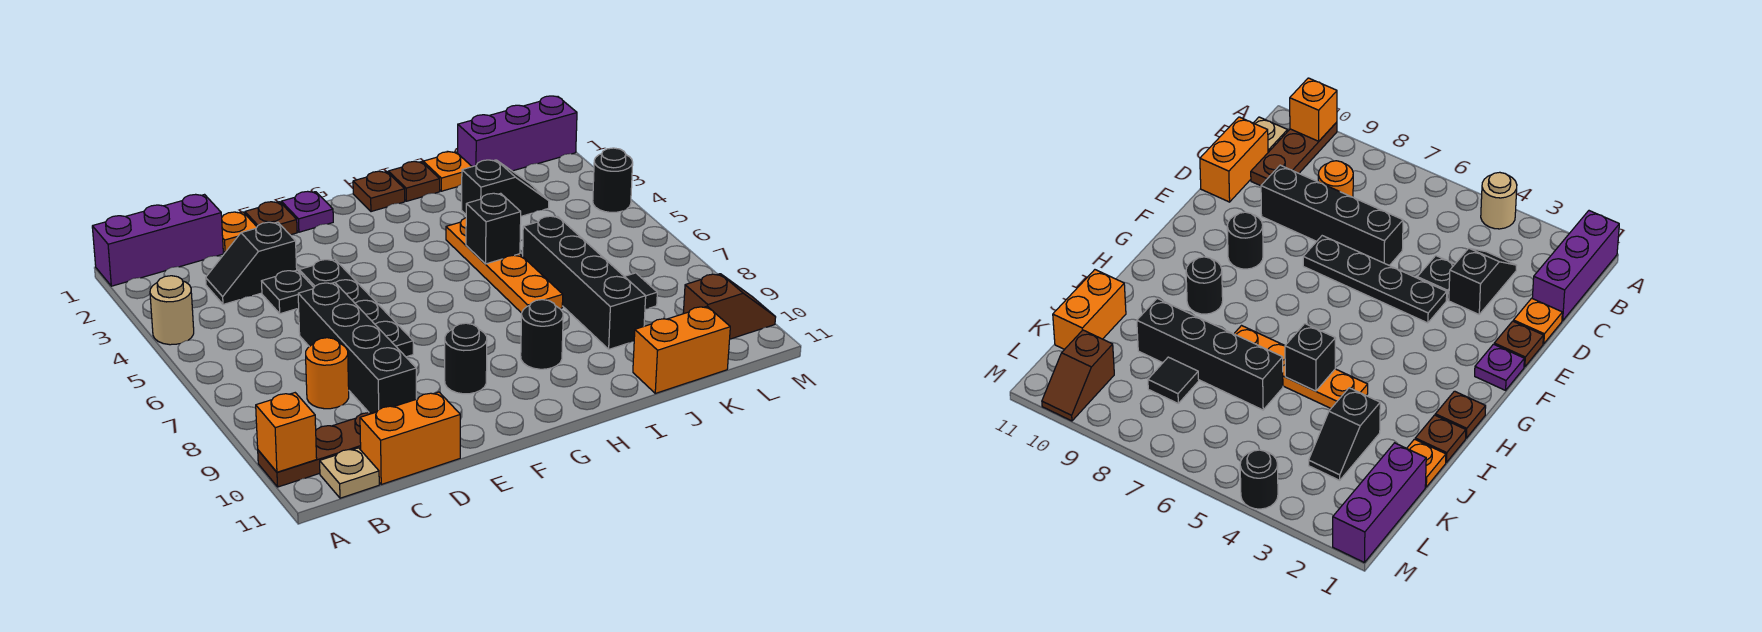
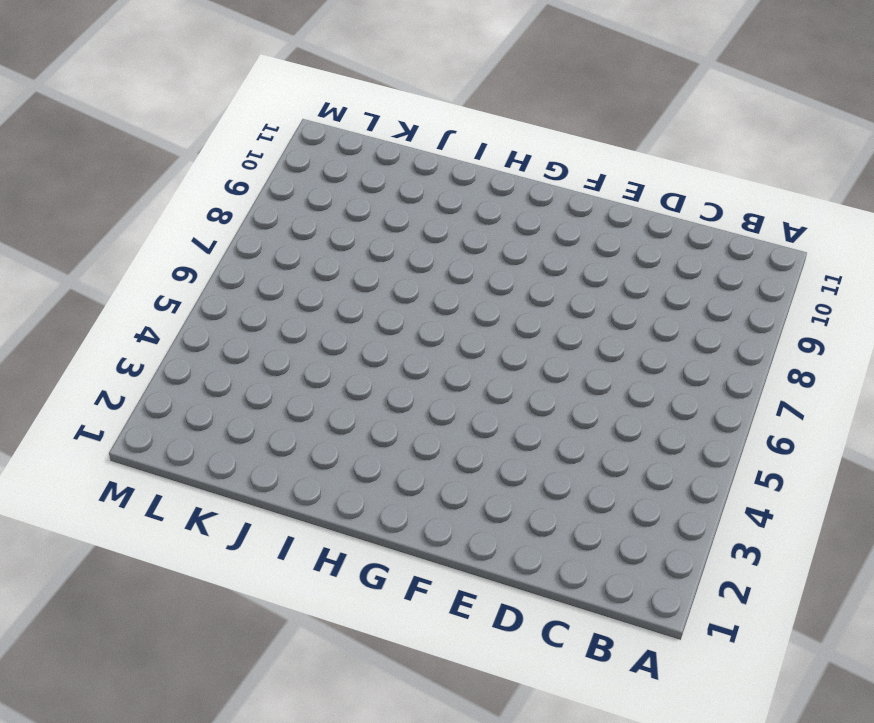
none -> purple brick A1:C1 level 1
none -> tan round brick A4 level 1
none -> brown plate A10:C10 level 1

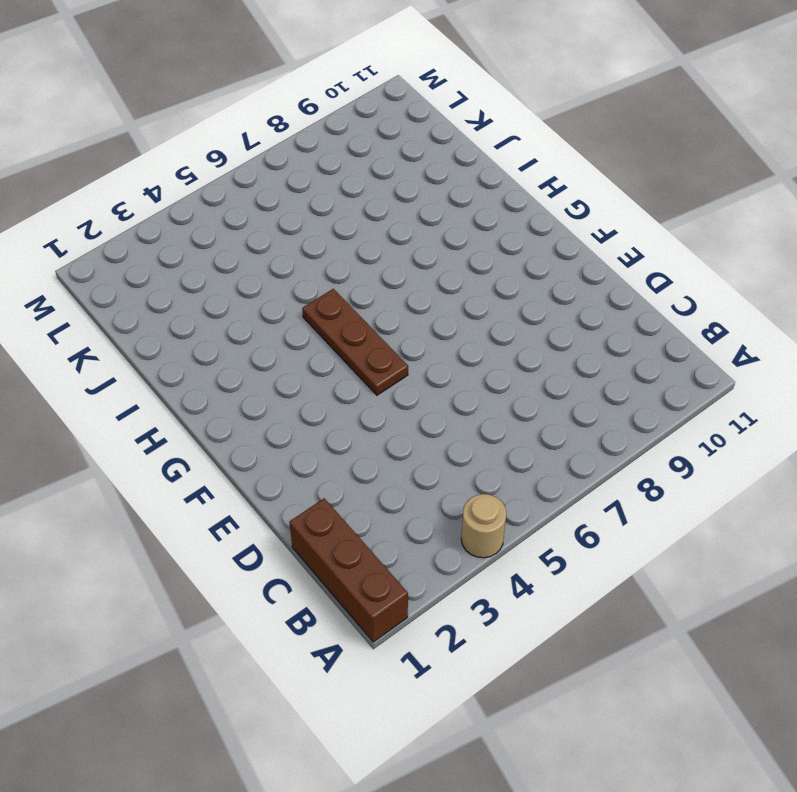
brown brick A1:C1 level 1 -> purple brick A1:C1 level 1
brown plate F5:H5 level 1 -> brown plate A10:C10 level 1
none -> tan plate B11 level 1
none -> black slope C3:D3 level 1 top D
none -> orange round brick C8 level 1

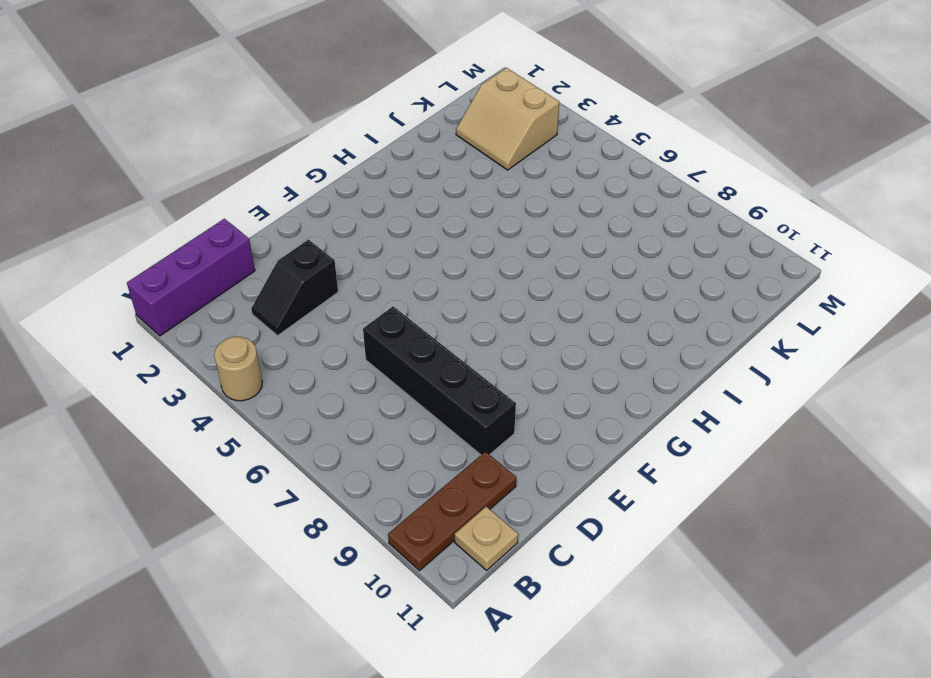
tan slope K2:L3 level 1 top L -> black slope J3:K3 level 1 top J
none -> orange round brick C8 level 1
none -> orange brick C11:D11 level 1
none -> orange plate D1 level 1

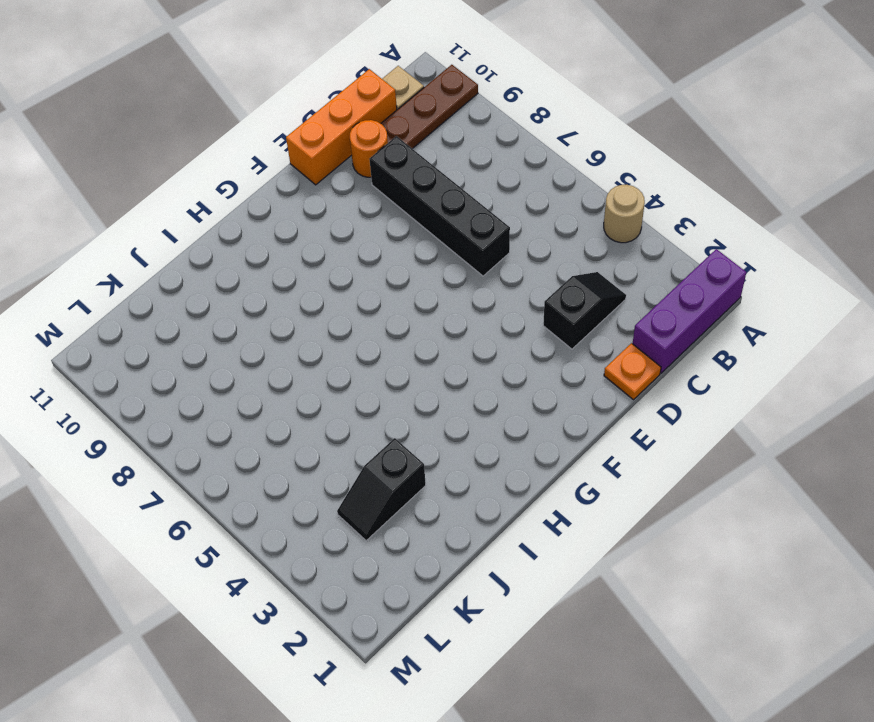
orange brick C11:E11 level 1 -> orange brick C11:D11 level 1
orange round brick D10 level 1 -> orange round brick C8 level 1
none -> black plate D4 level 1
none -> brown plate E1 level 1
none -> black plate E4:E7 level 1

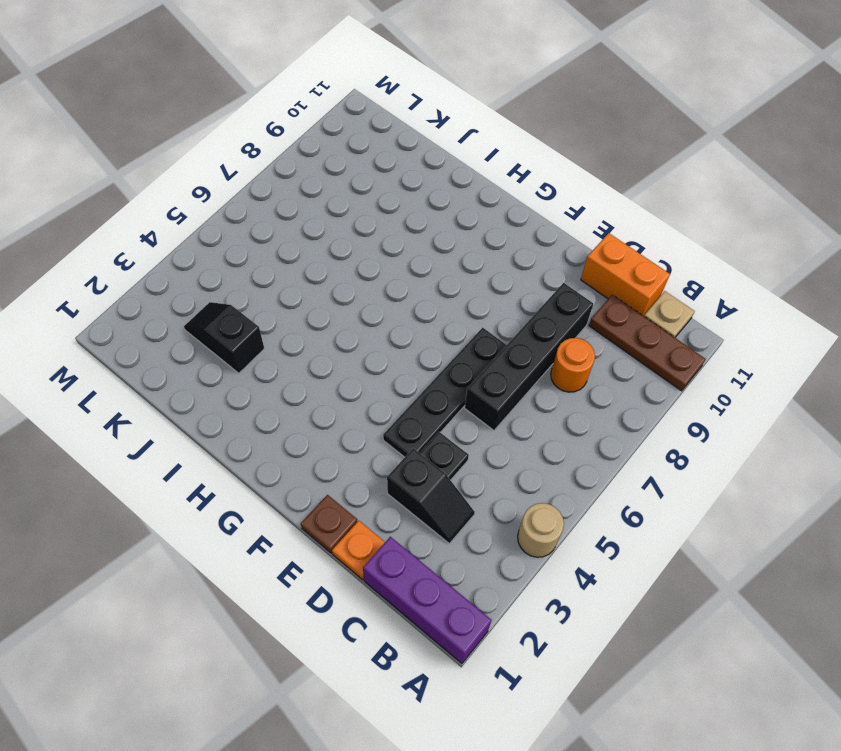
none -> purple plate F1 level 1
none -> black round brick F9 level 1
none -> brown plate H1 level 1

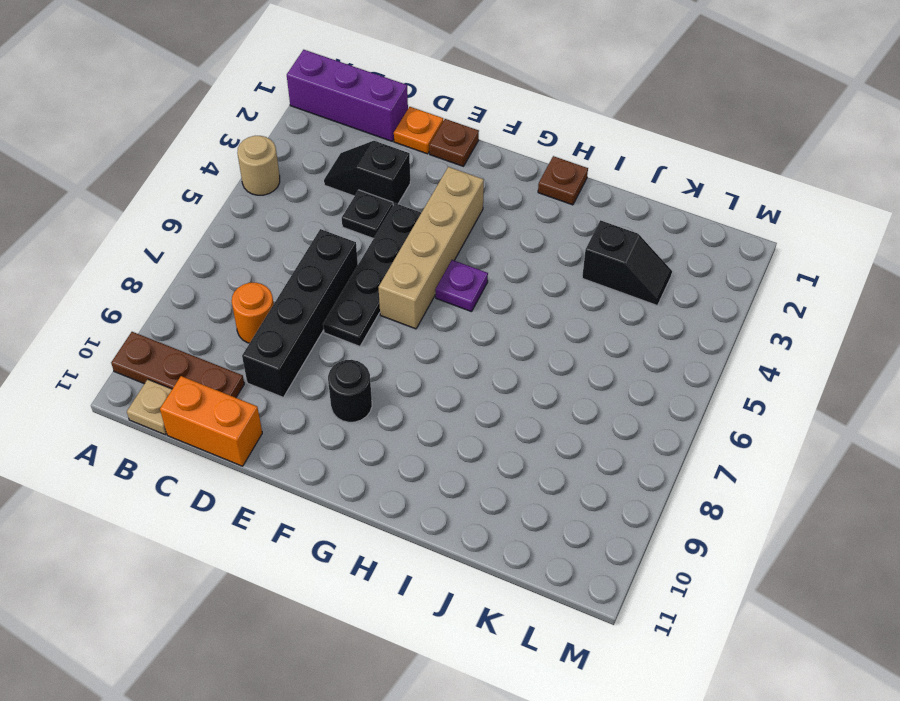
tan brick F3:F6 level 1 -> none
purple plate G5 level 1 -> purple plate F1 level 1
none -> black round brick H9 level 1
none -> brown plate I1 level 1
none -> orange plate I4:I7 level 1

